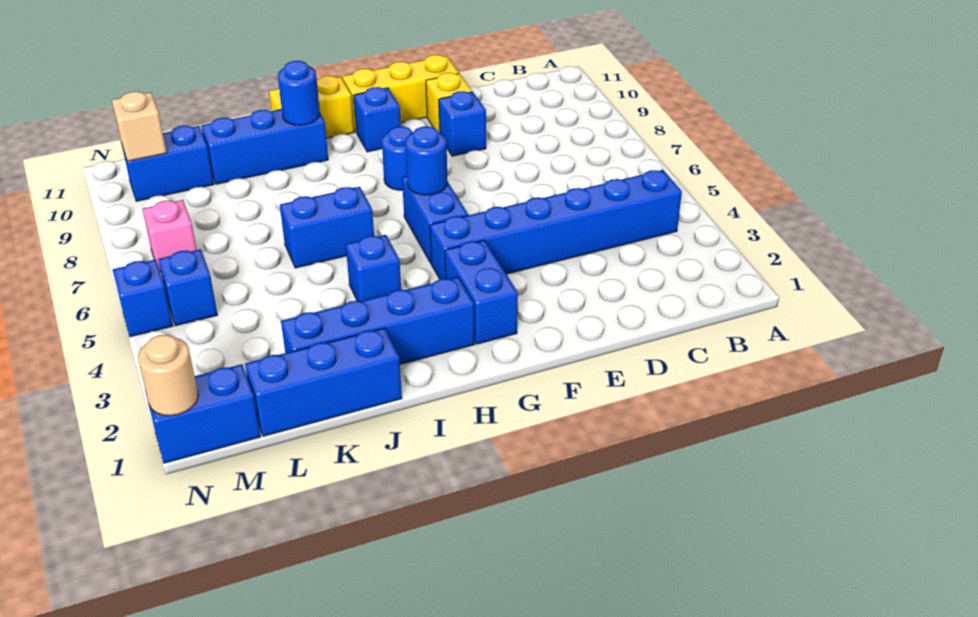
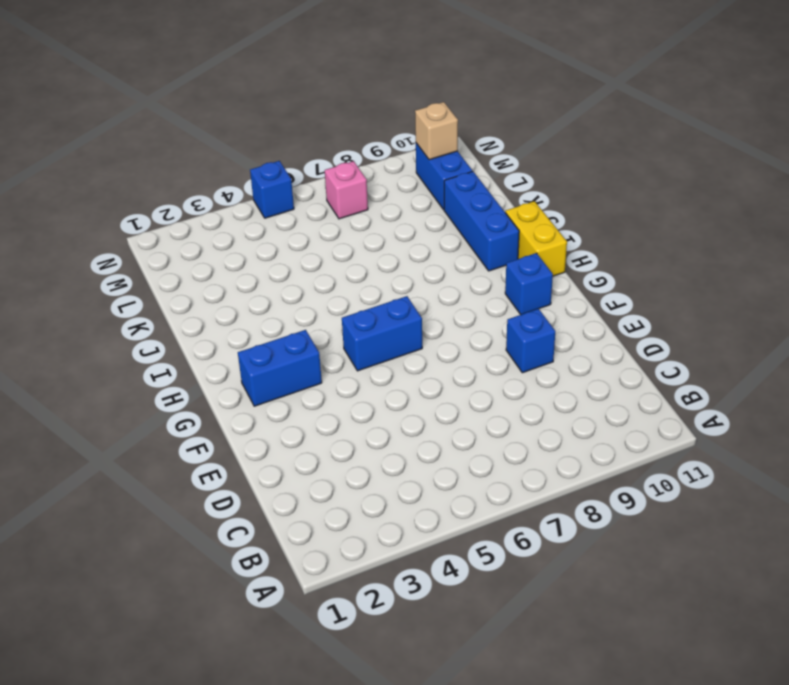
none -> blue brick B4:G4 level 1
none -> yellow brick E10 level 1
none -> yellow brick E11:G11 level 1

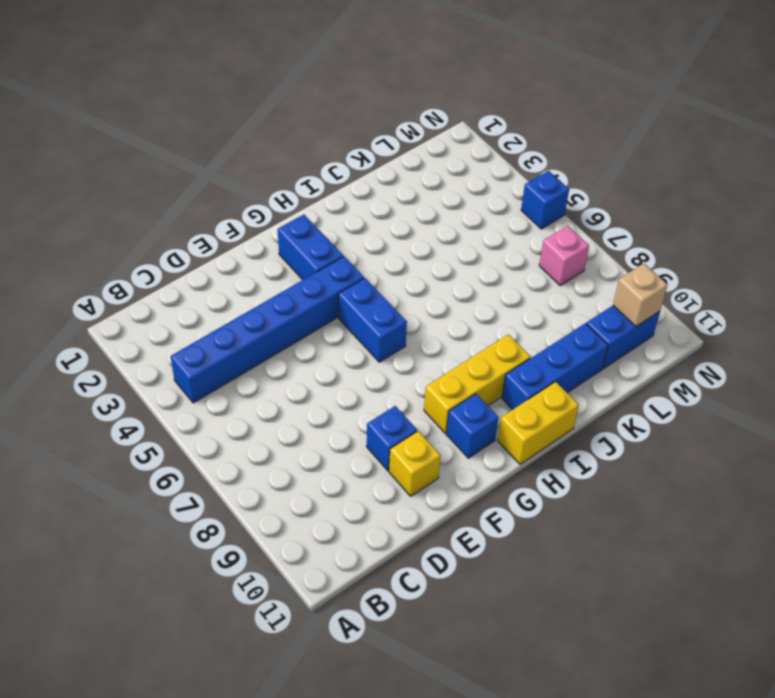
yellow brick G9:I9 level 1 -> yellow brick E11:G11 level 1
none -> blue round brick G8 level 1
none -> blue brick H2:K2 level 1
none -> blue brick I4 level 1

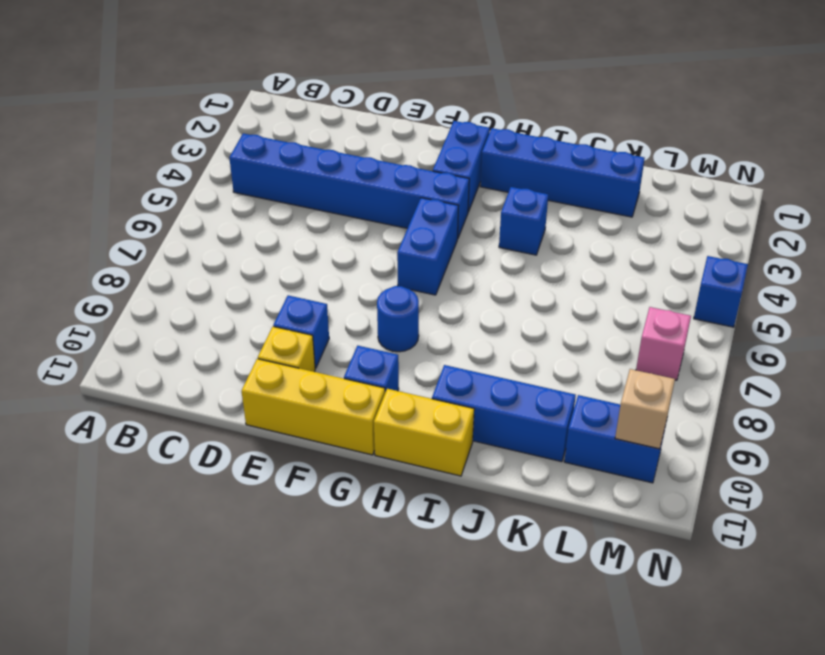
none -> blue brick I6:J6 level 1
none -> blue brick J1:L1 level 1
none -> blue brick M1:N1 level 1

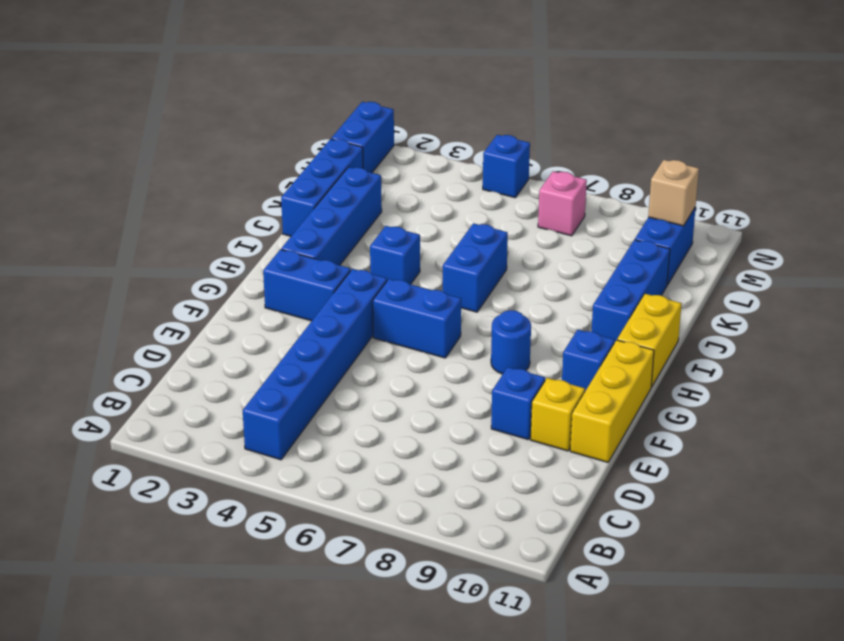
none -> blue brick M5 level 1
none -> blue round brick G6 level 2
none -> blue round brick I10 level 2

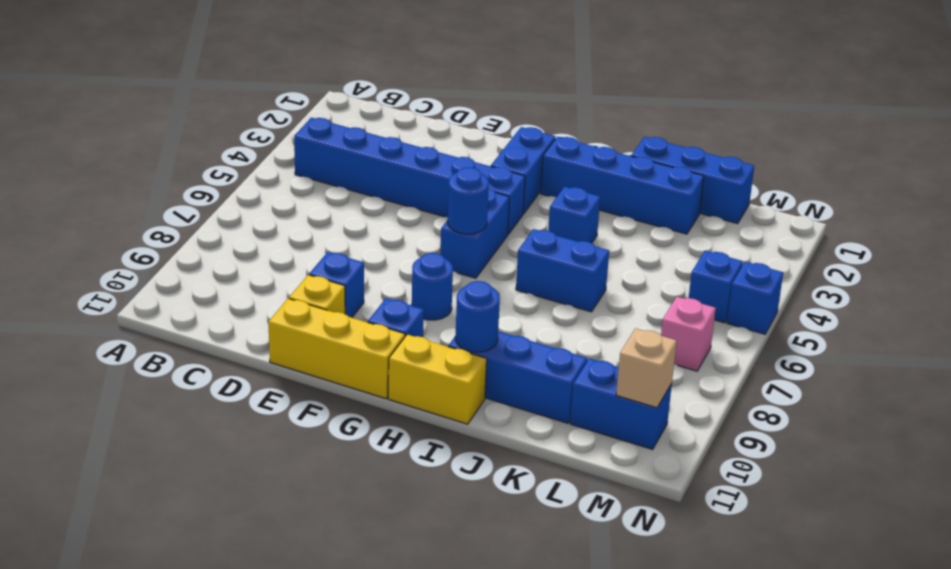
none -> blue brick M1:N1 level 1
none -> tan round brick N1 level 2

